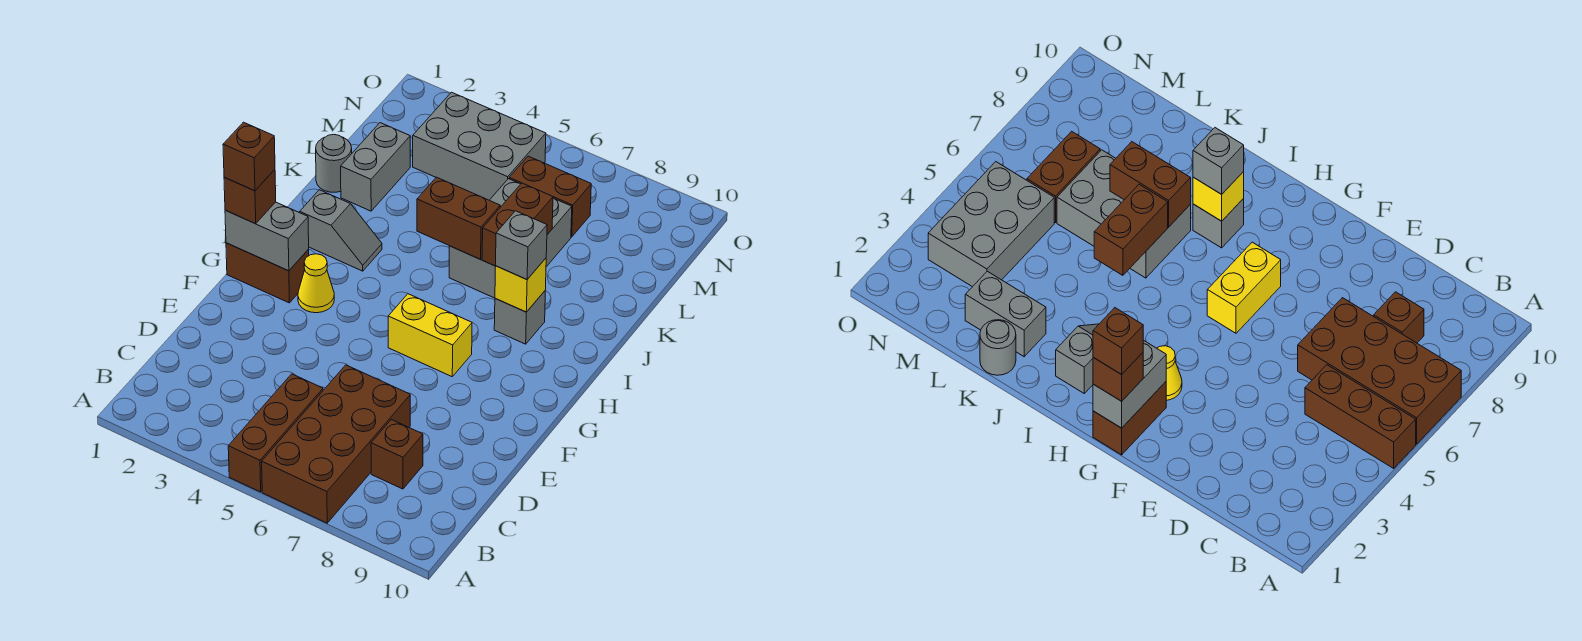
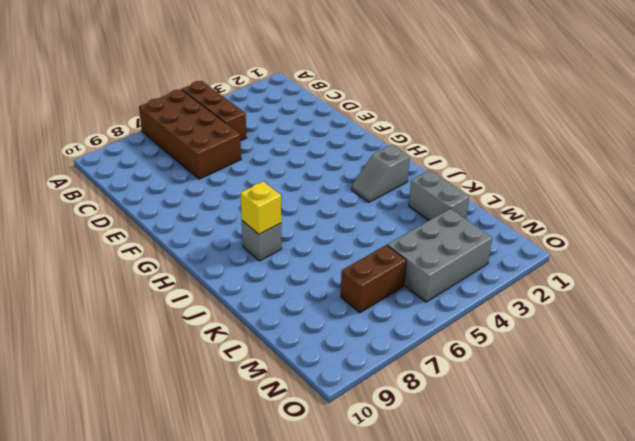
none -> brown brick C8 level 1
none -> brown brick G1:G2 level 1
none -> yellow cone G3 level 1

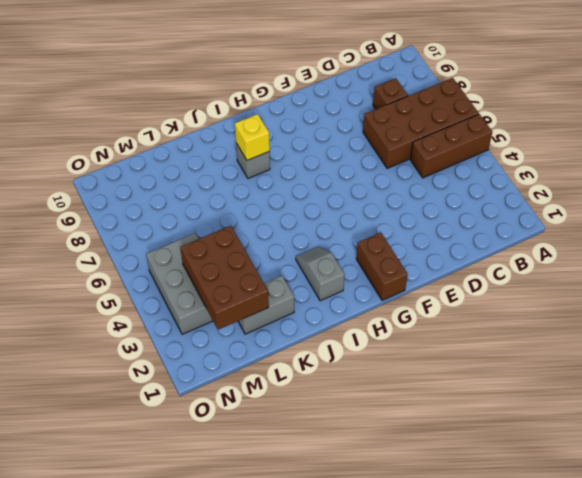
brown brick L2:M4 level 2 -> none
none -> yellow cone G3 level 1
none -> yellow brick G6:G7 level 1
none -> grey brick J6:L7 level 1

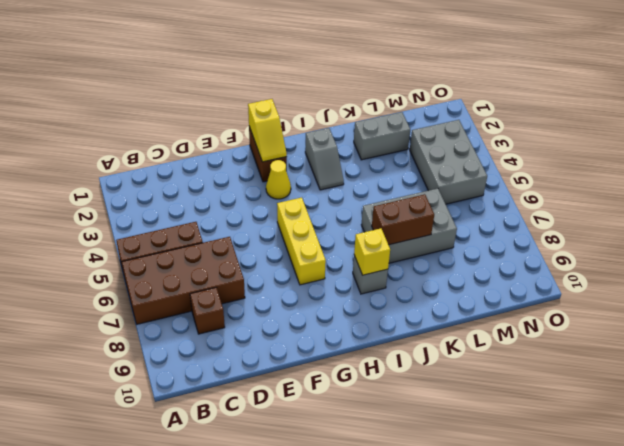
yellow slope G1:G2 level 2 top 1 -> grey brick G1:G2 level 2
yellow brick G5:G7 level 1 -> yellow brick G6:G7 level 1
none -> grey round brick K1 level 1
none -> brown brick M6:M7 level 1
none -> brown brick J5:J6 level 2

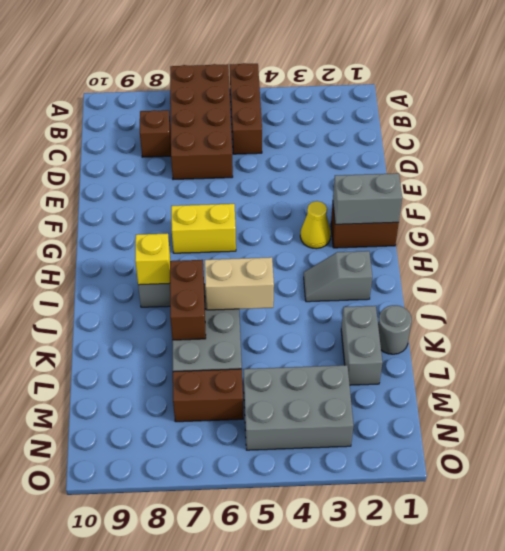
tan brick J5:J6 level 2 -> brown brick J5:J6 level 2
none -> brown brick G1 level 3
none -> grey brick I8 level 3
none -> brown brick G1 level 4

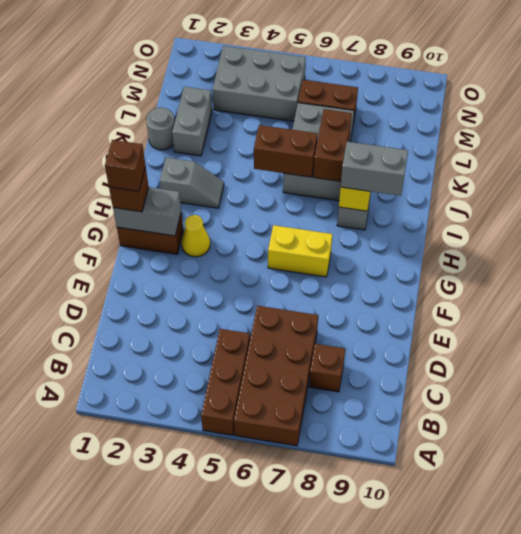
grey brick I8:I9 level 3 -> grey brick I8 level 3

